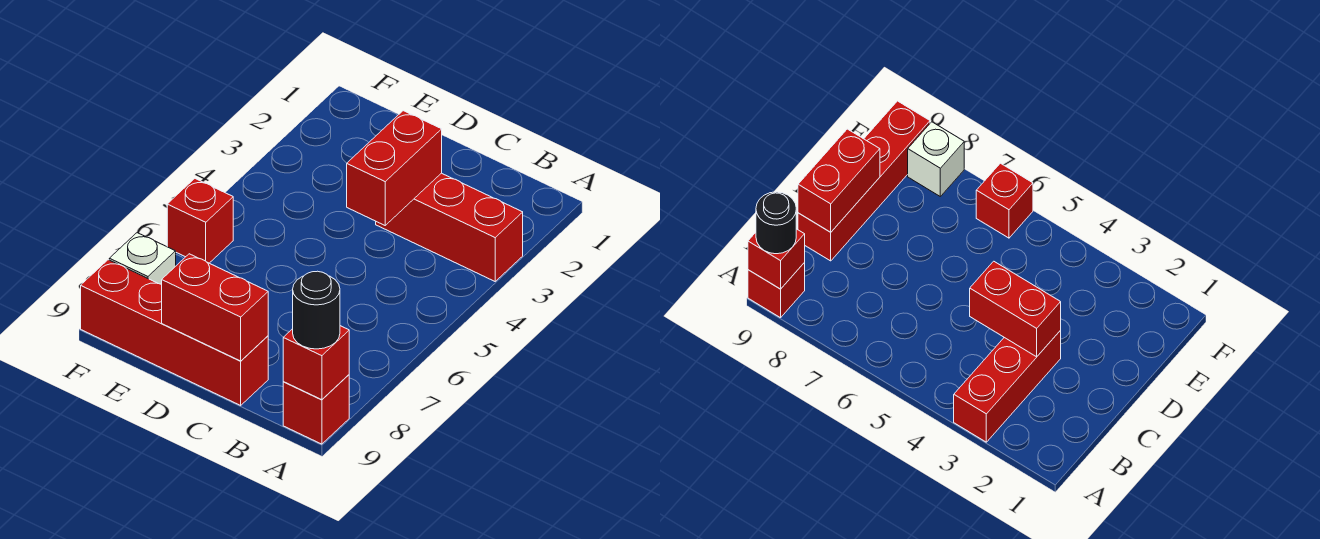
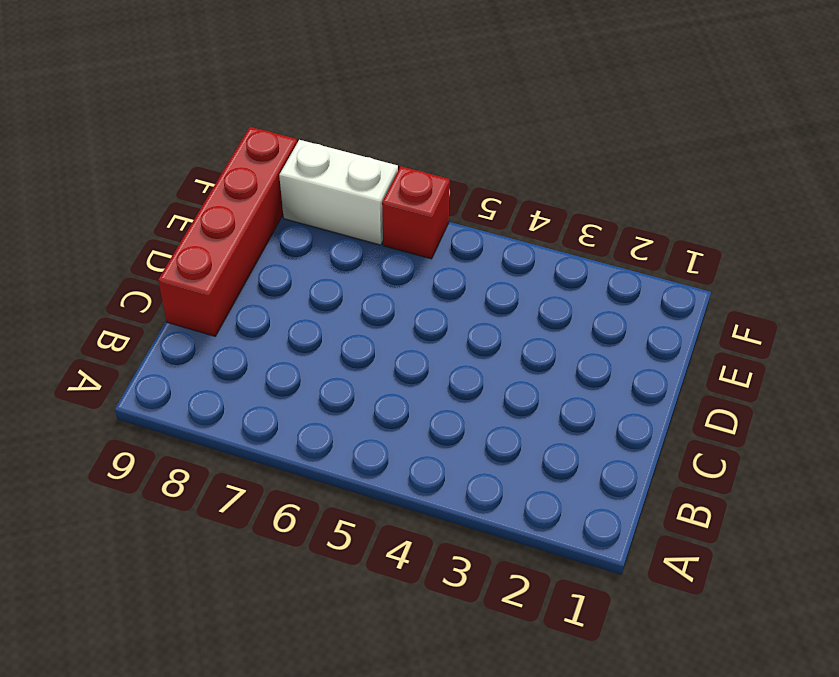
white brick F7:F8 level 1 -> white brick F8 level 1
none -> red brick A3:C3 level 1
none -> red brick A9 level 1

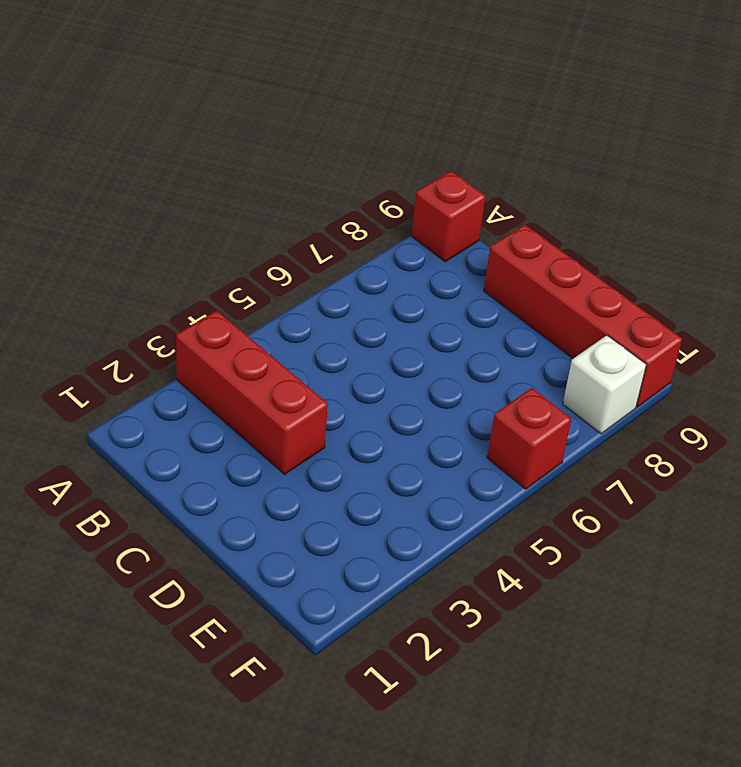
none -> red brick A9 level 2
none -> red brick C3:C4 level 2

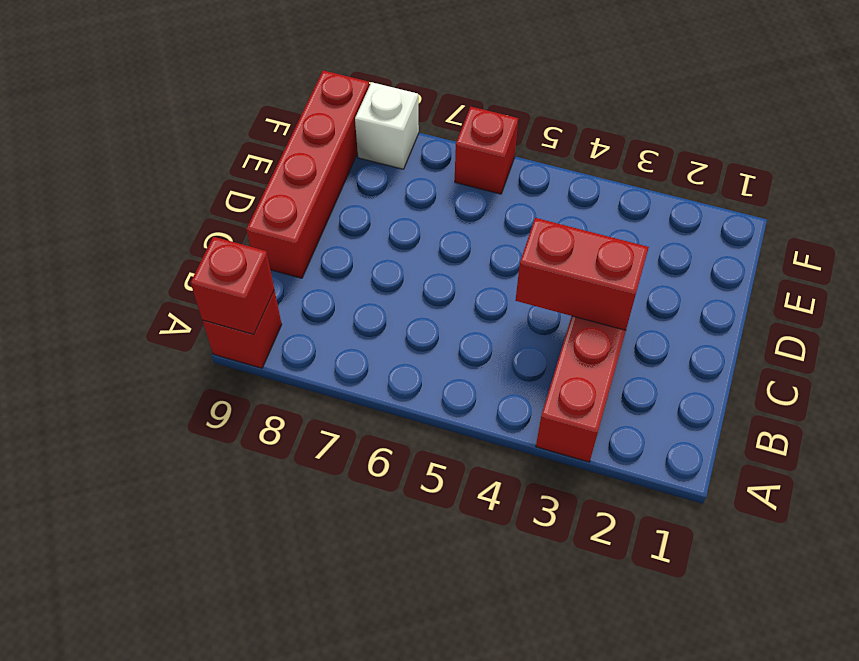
none -> red brick C9:D9 level 2
none -> black round brick A9 level 3

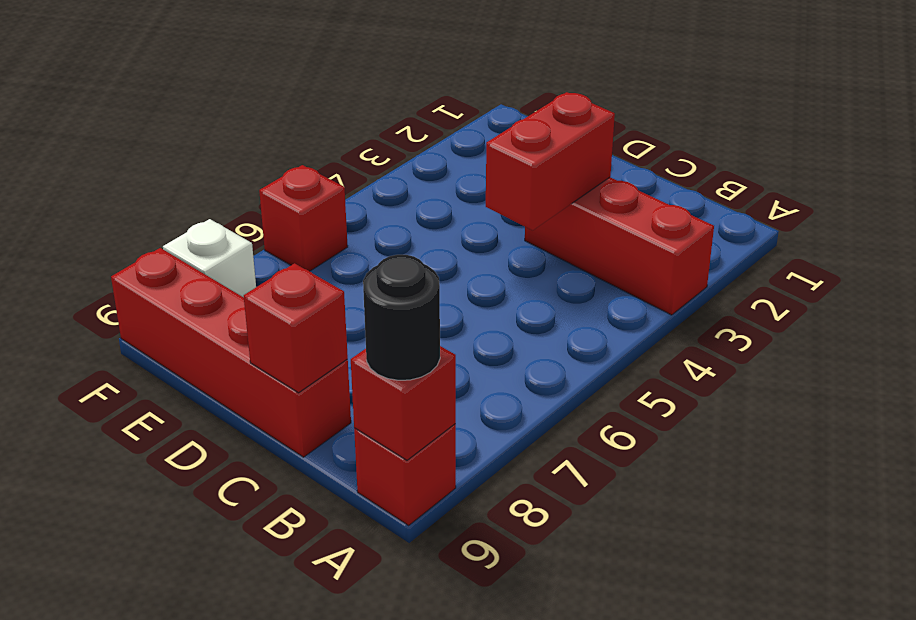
red brick C9 level 2 -> red brick C9:D9 level 2

